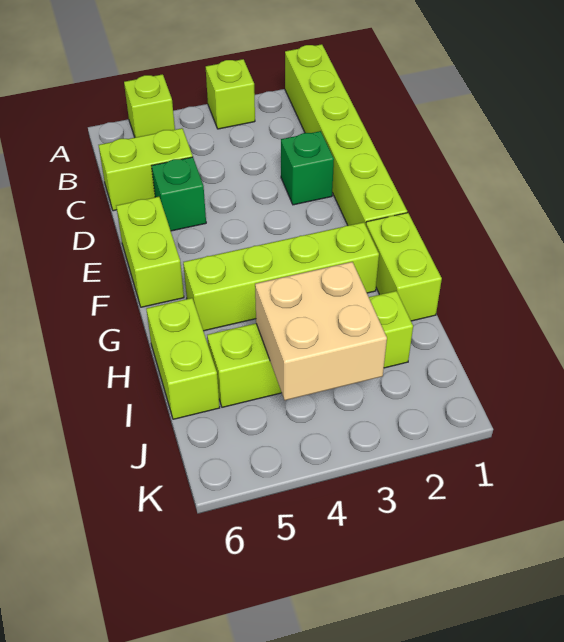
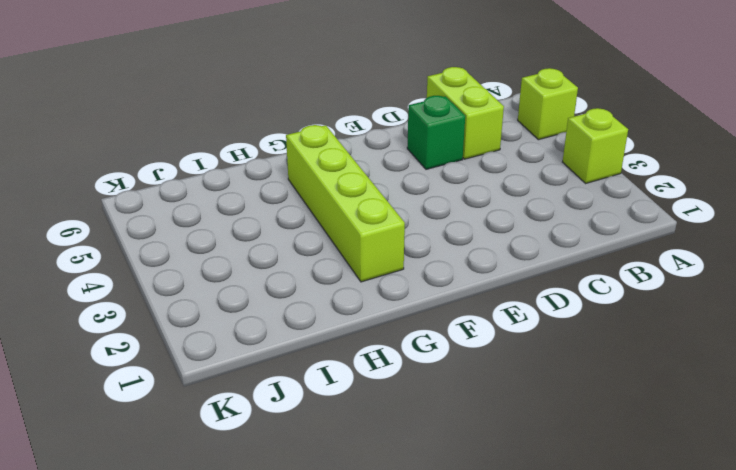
none -> lime brick A1:F1 level 1
none -> green brick D2 level 1
none -> lime brick E6:F6 level 1

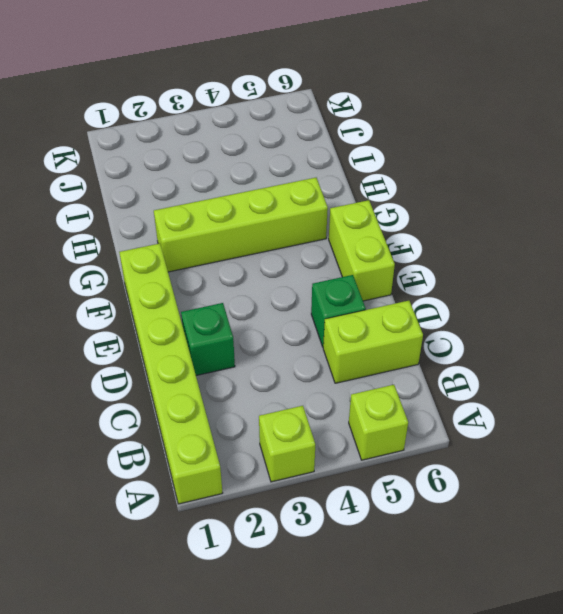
none -> lime brick G1:H1 level 1
none -> lime brick H6:I6 level 1
none -> lime brick I2:I5 level 1

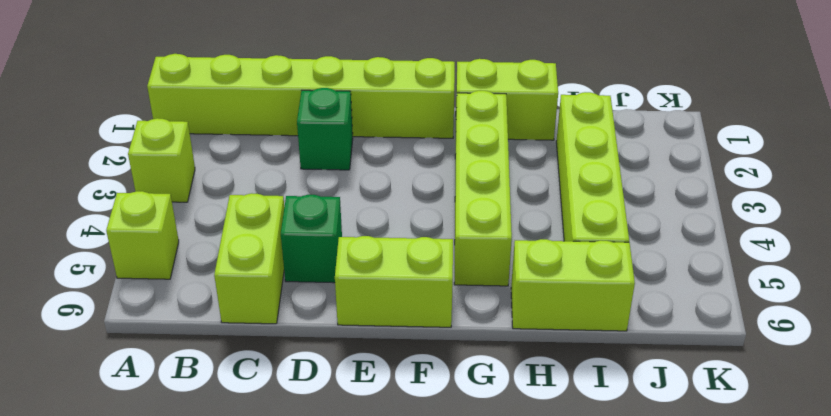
none -> tan brick I3:J4 level 2

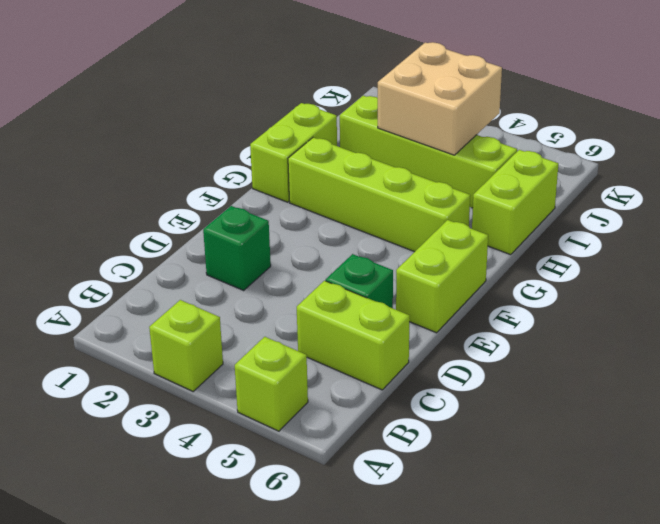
none -> lime brick A1:F1 level 1

